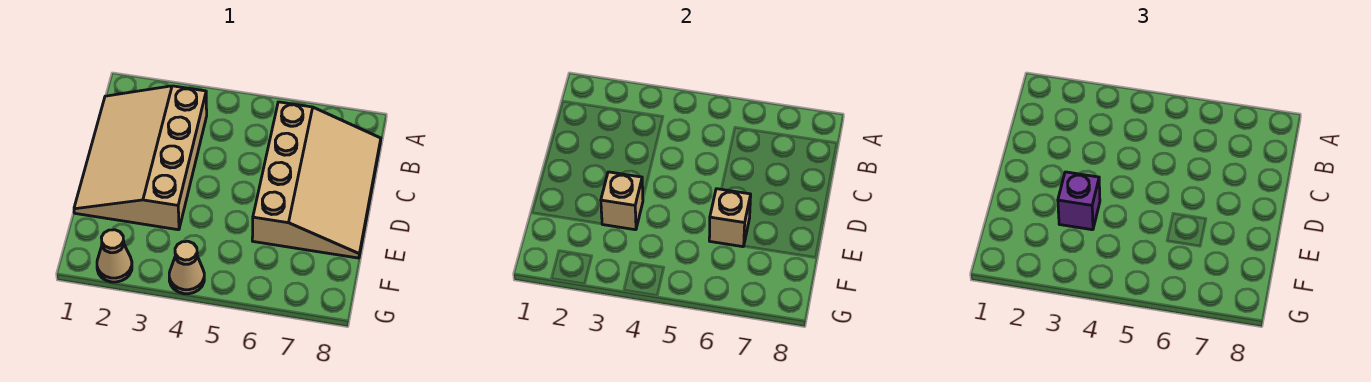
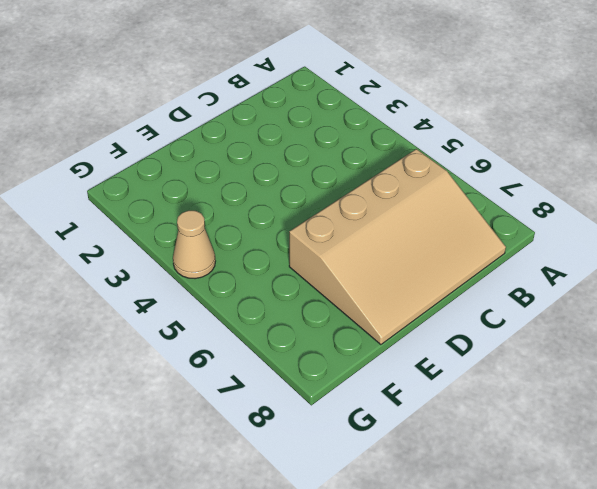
none -> tan slope B1:E3 level 1 top 3
none -> tan cone G2 level 1

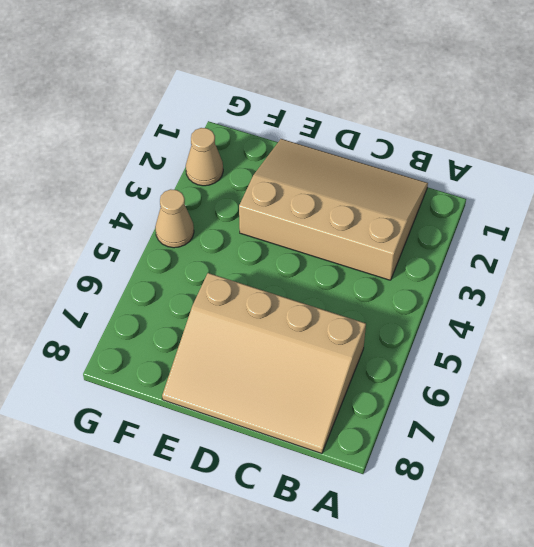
none -> tan brick E3 level 2
none -> tan brick E6 level 2

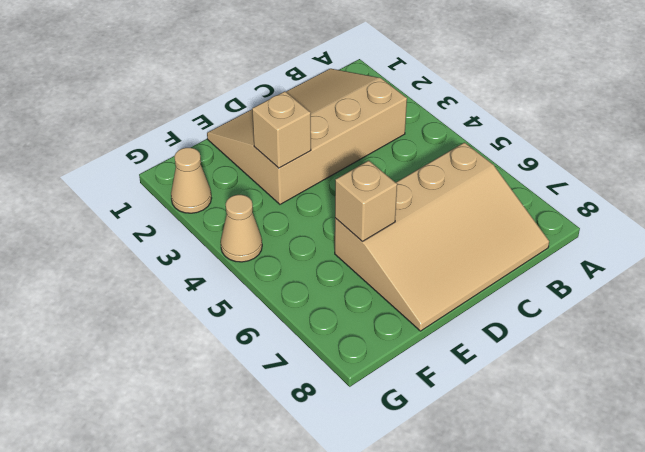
none -> purple brick E3 level 3

